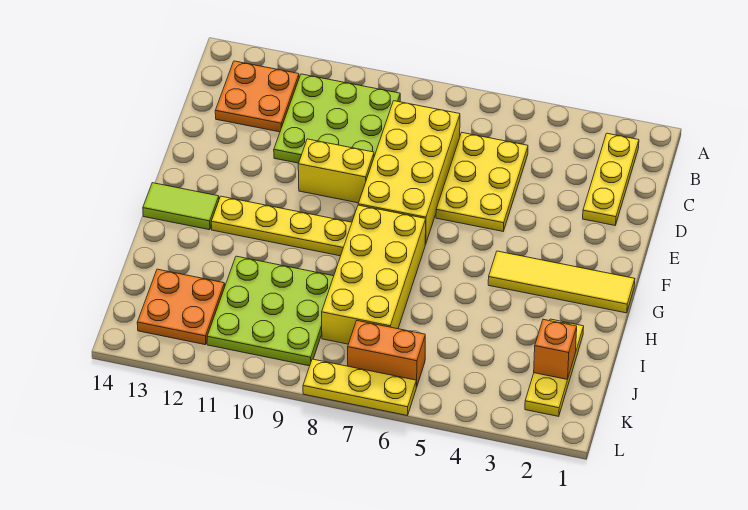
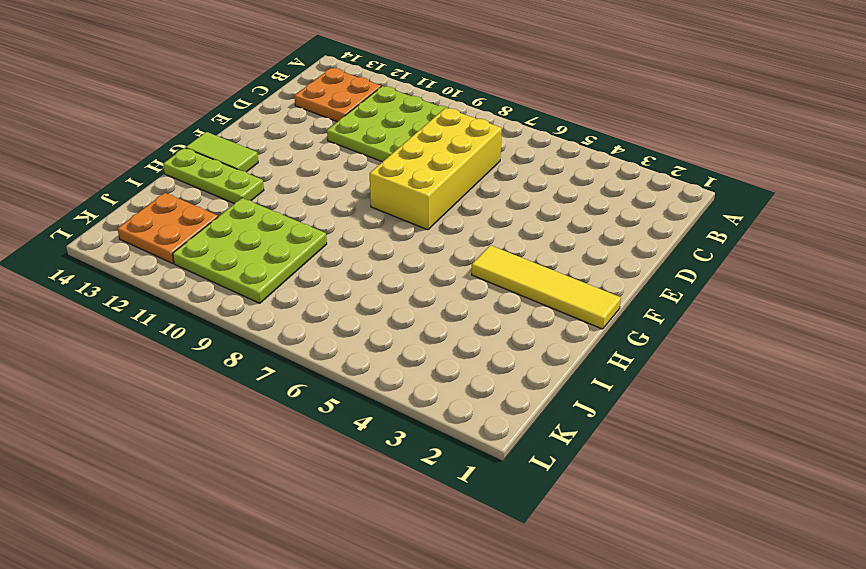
lime plate H12:H14 level 1 -> none
none -> yellow plate B2:D2 level 1
none -> yellow plate C5:E6 level 1
none -> yellow brick E9:E10 level 1

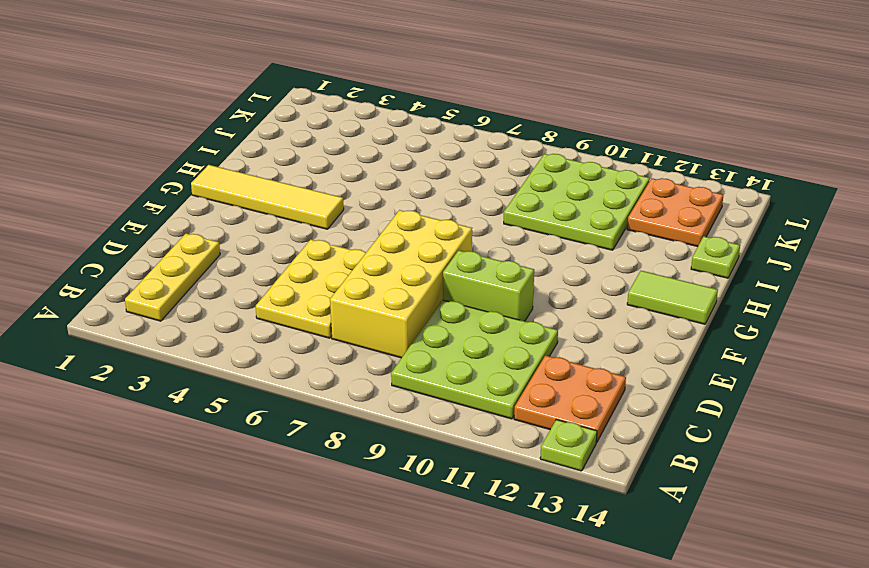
lime plate A13 level 1 -> none
lime brick E9:E10 level 1 -> yellow brick E9:E10 level 1
lime plate I14 level 1 -> none
none -> yellow brick G7:J8 level 1
none -> yellow plate G9:G12 level 1
none -> yellow plate I2:K2 level 1

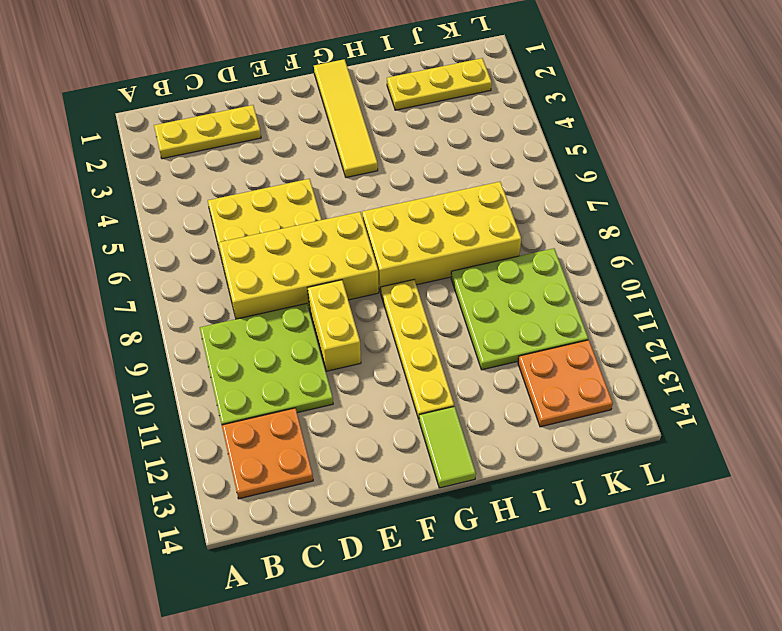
none -> orange brick K6:K7 level 1
none -> yellow plate L6:L8 level 1
none -> orange brick J2 level 2

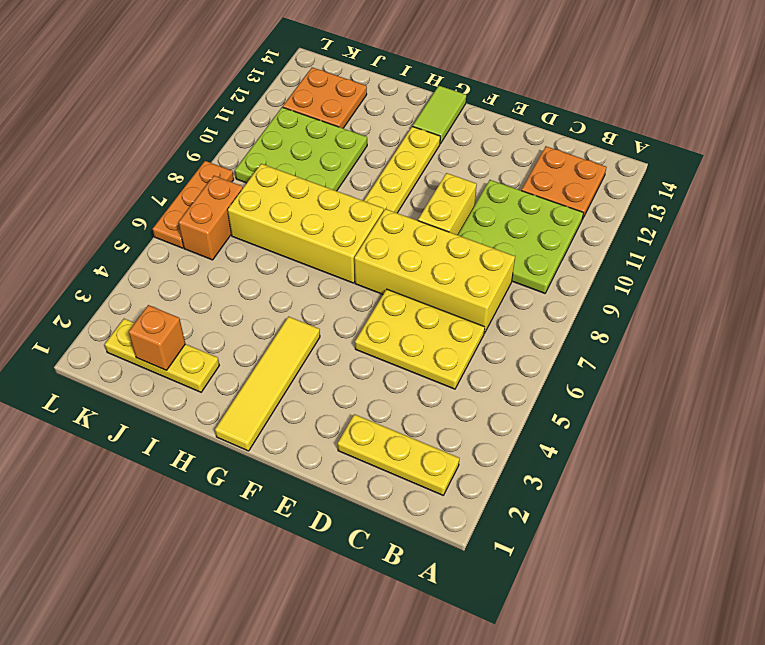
orange plate L6:L8 level 1 -> yellow plate L6:L8 level 1

